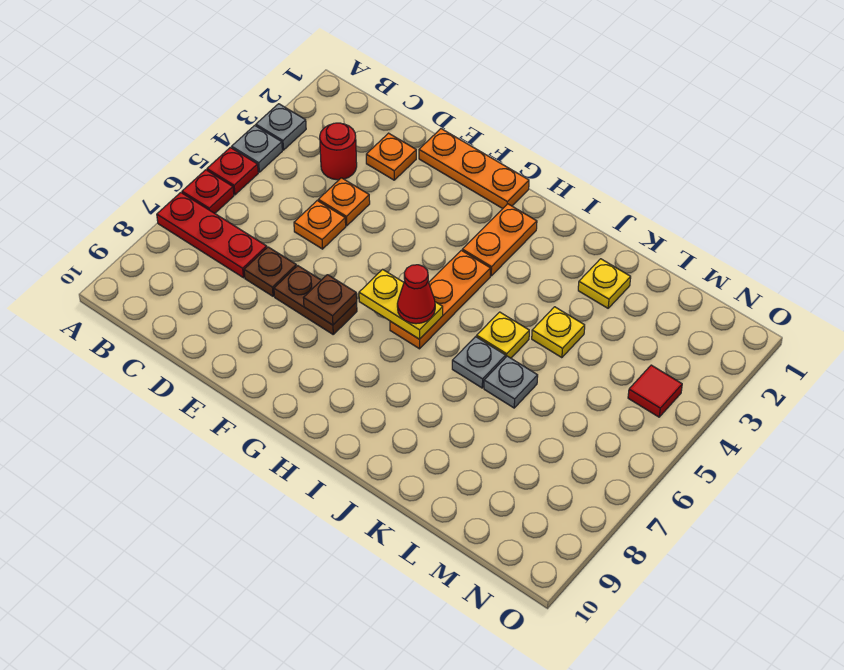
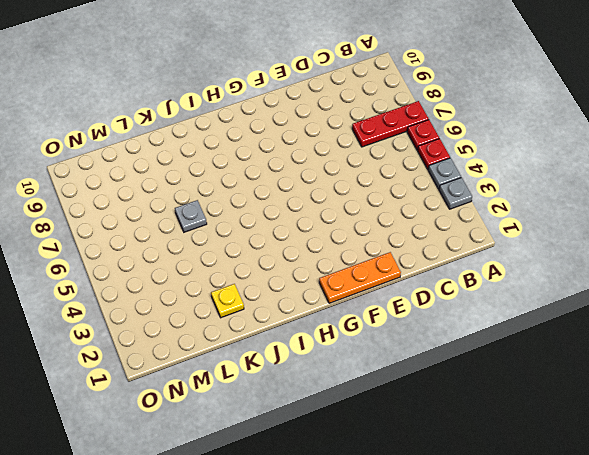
none -> red round brick C3 level 1
none -> orange plate D2 level 1
none -> orange plate D4 level 1

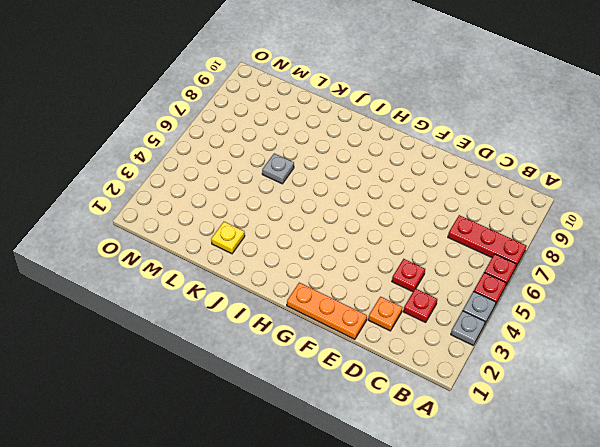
red plate C3 level 1 -> red round brick C3 level 1
red plate D4 level 1 -> orange plate D4 level 1
none -> orange plate D5 level 1
none -> brown plate D7 level 1
none -> brown plate E7:F7 level 1

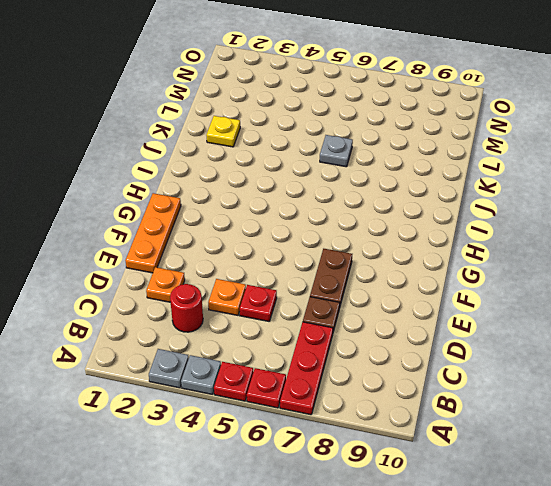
red plate D5 level 1 -> orange plate D5 level 1
none -> orange plate H2:H3 level 1
none -> orange plate H4:H6 level 1
none -> yellow plate J5 level 1

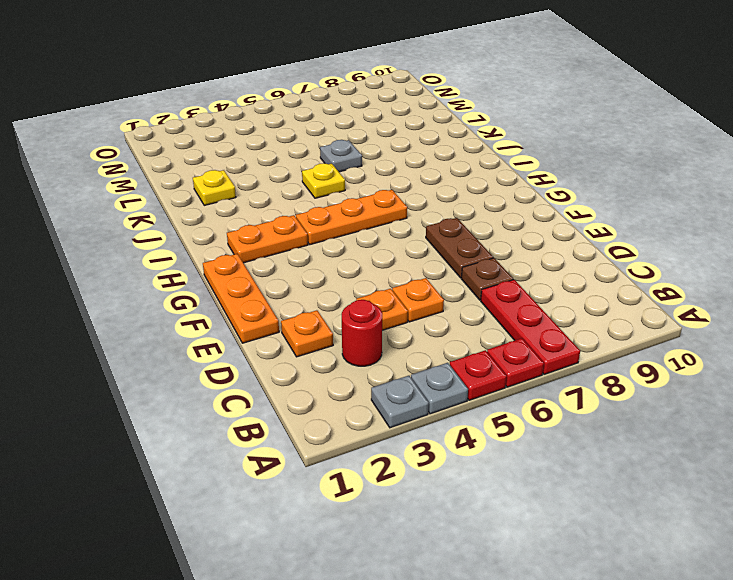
none -> grey plate J6 level 1
none -> yellow plate K4 level 1
none -> red tile N4 level 1

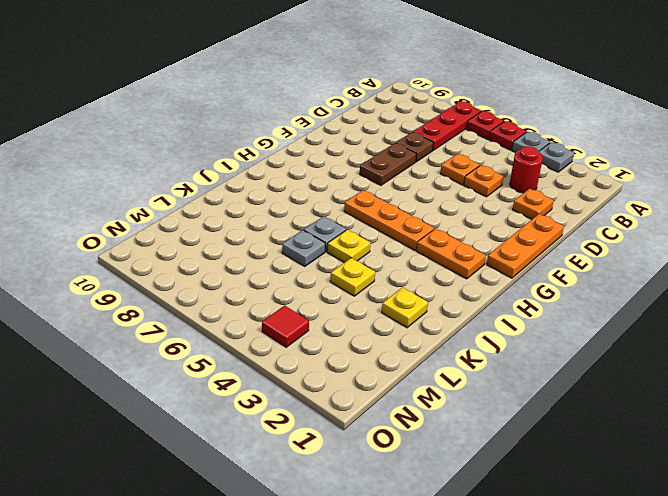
none -> brown plate F7 level 2
none -> yellow plate G6:H6 level 2
none -> red cone H6 level 3

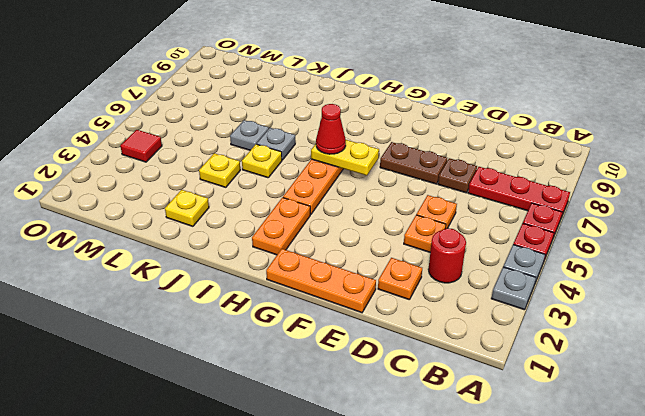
none -> brown plate F7 level 2

